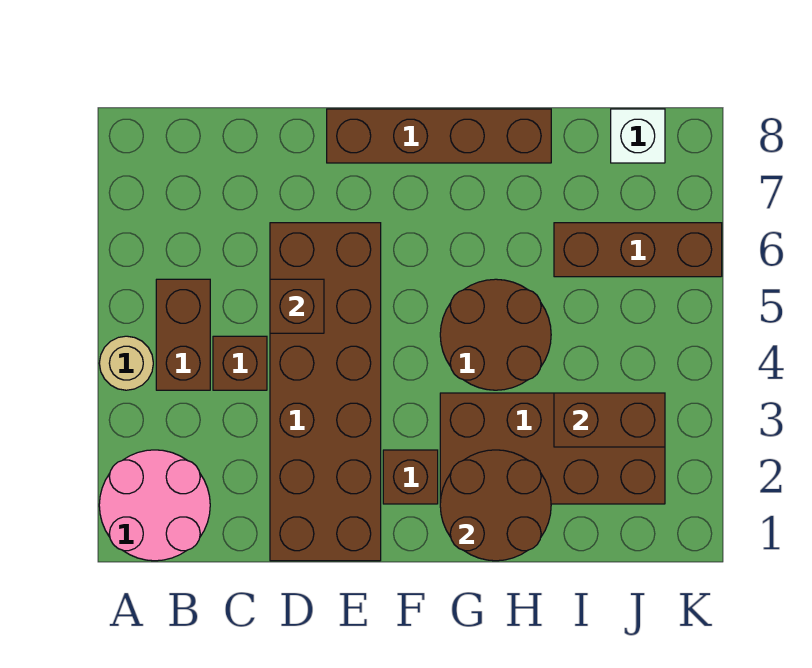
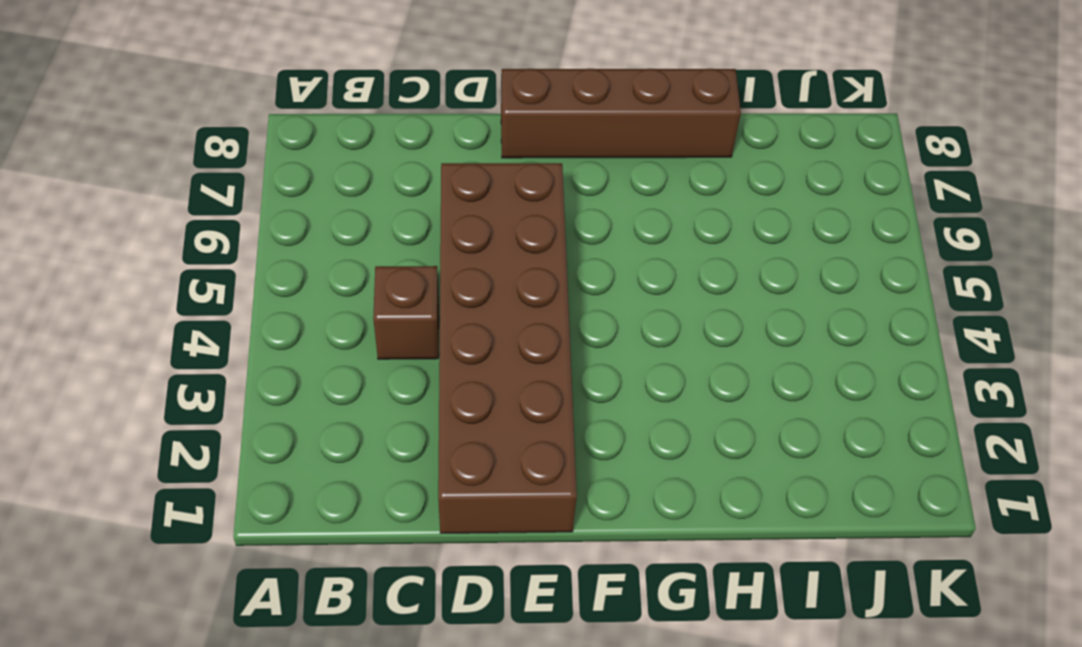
none -> pink round brick A1:B2 level 1
none -> tan round brick A4 level 1
none -> brown brick B4:B5 level 1

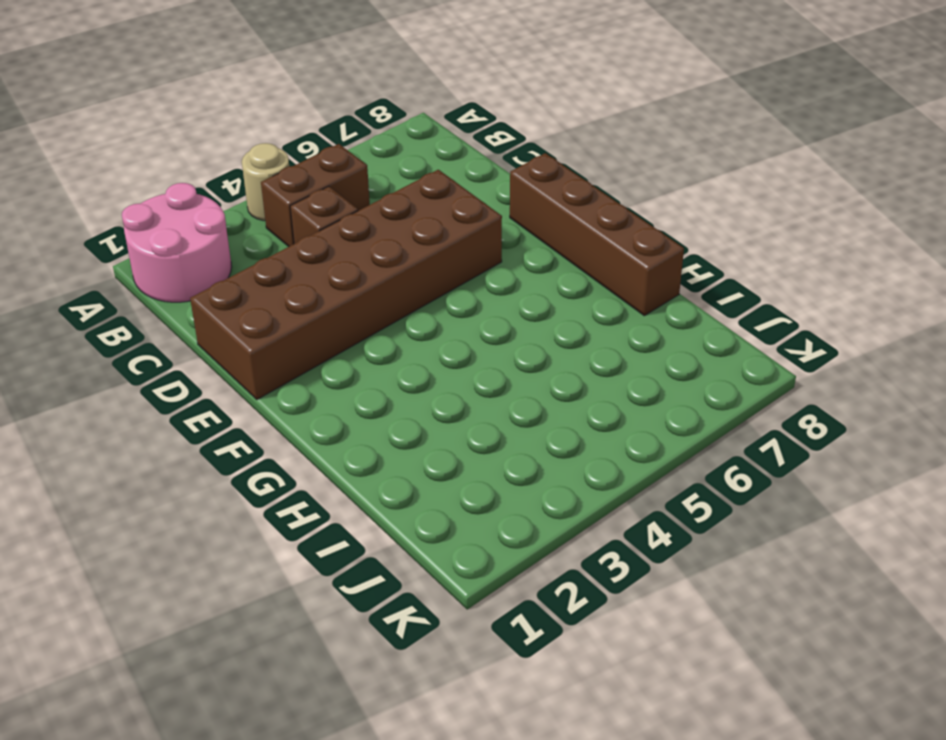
none -> brown brick F2 level 1
none -> brown brick G2:J3 level 1
none -> brown round brick G4:H5 level 1

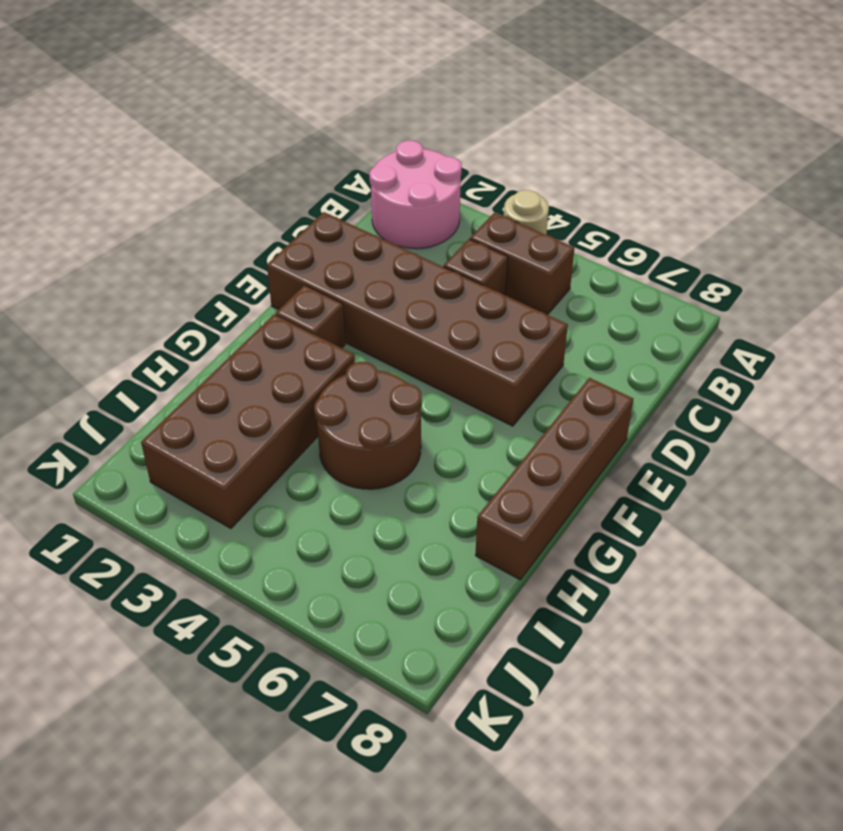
none -> brown brick I6:K6 level 1
none -> white brick J8 level 1
none -> brown brick D5 level 2

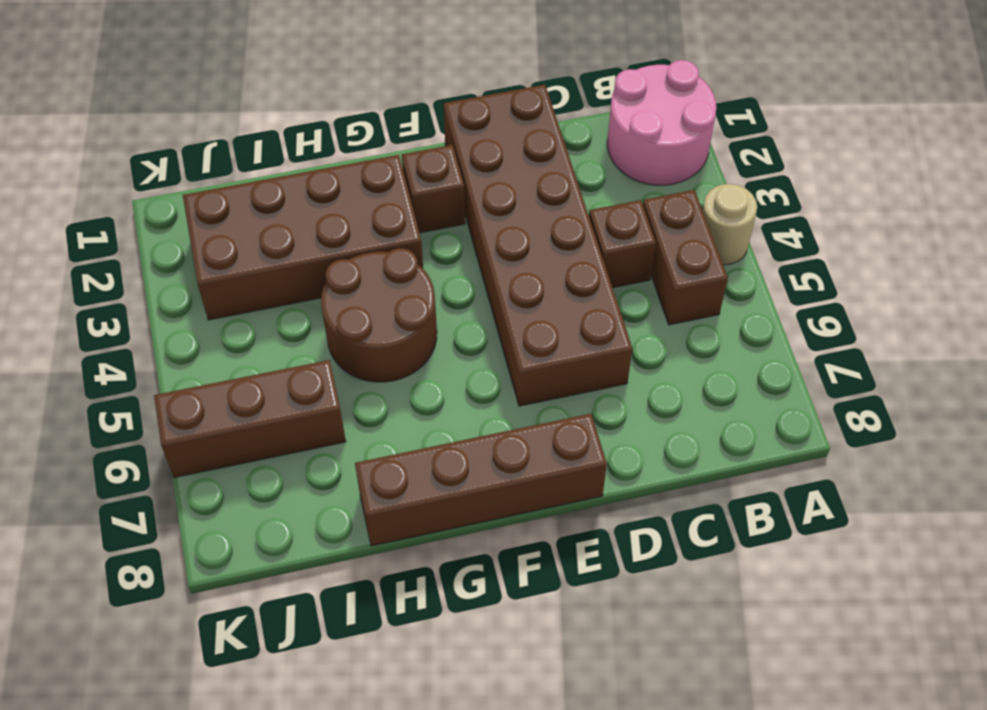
none -> white brick J8 level 1
none -> brown brick D5 level 2
none -> brown round brick G1:H2 level 2

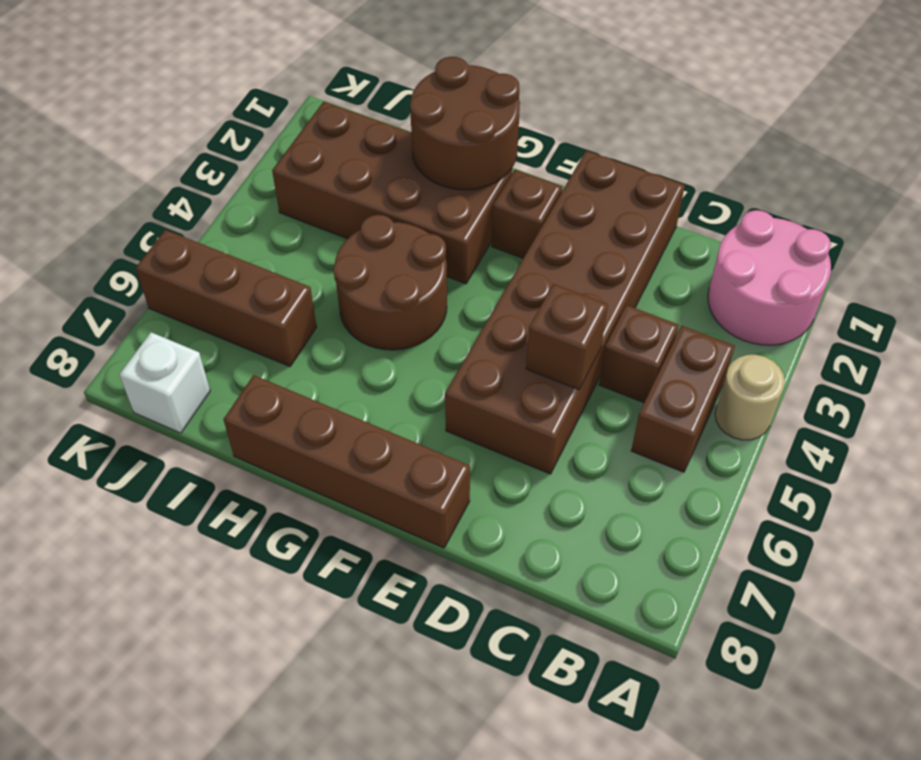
none -> brown brick I3:J3 level 2

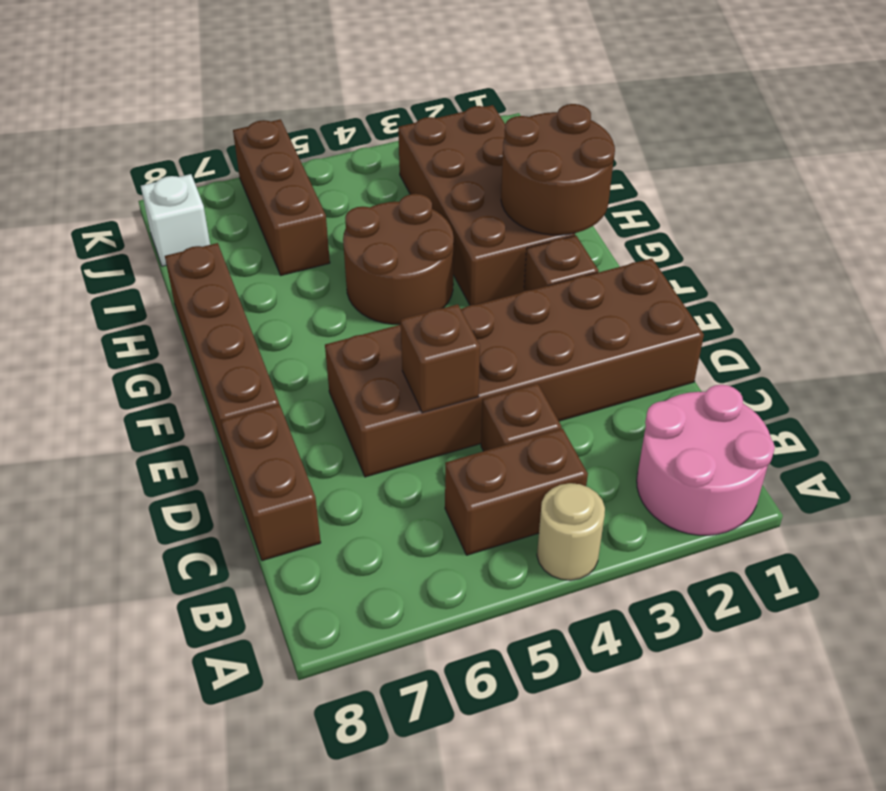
brown brick C8:D8 level 1 -> brown brick I3:J3 level 2

